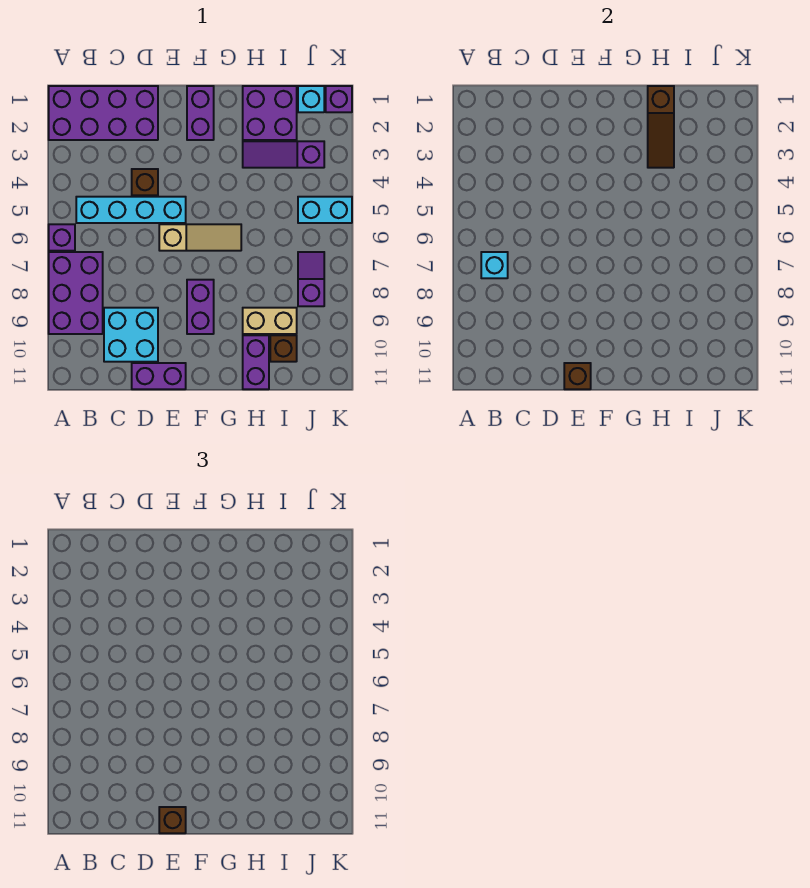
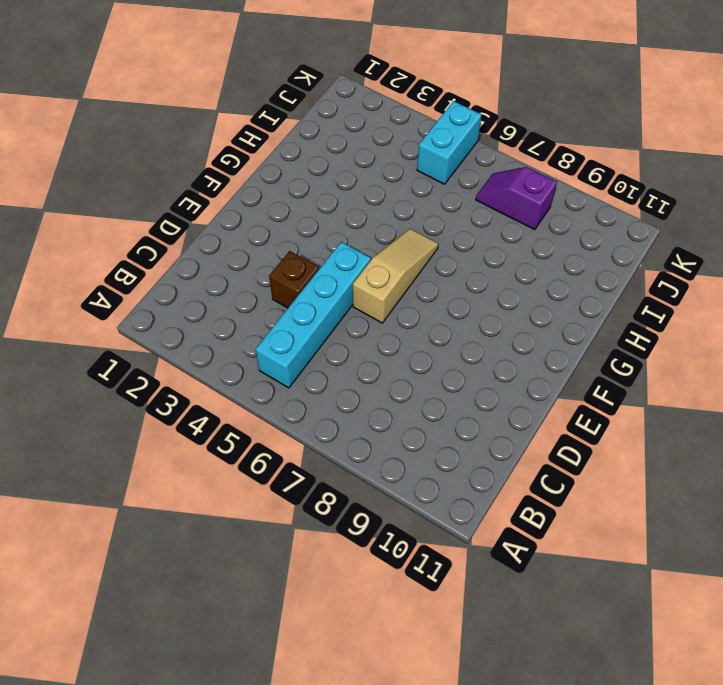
none -> purple brick A1:D2 level 1
none -> purple brick A6 level 1
none -> purple brick A7:B9 level 1

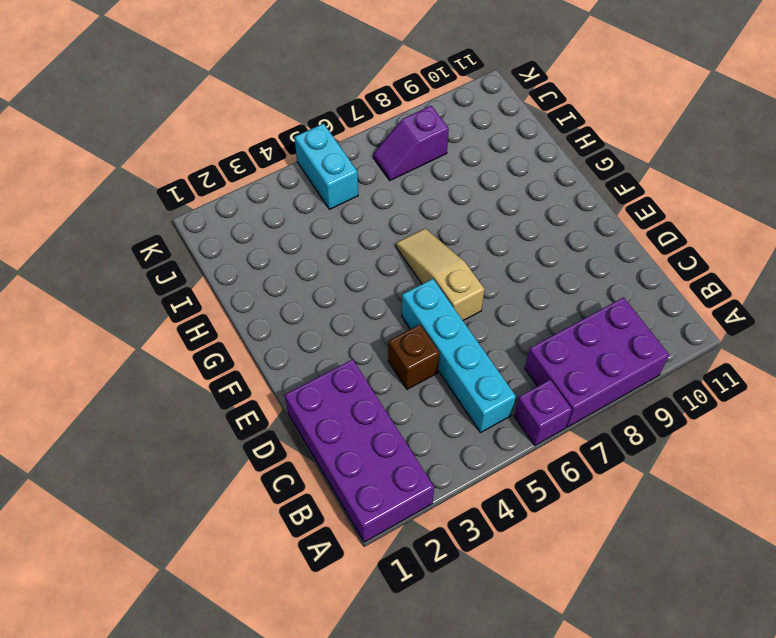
none -> cyan brick C9:D10 level 1
none -> purple brick D11:E11 level 1
none -> purple brick F1:F2 level 1

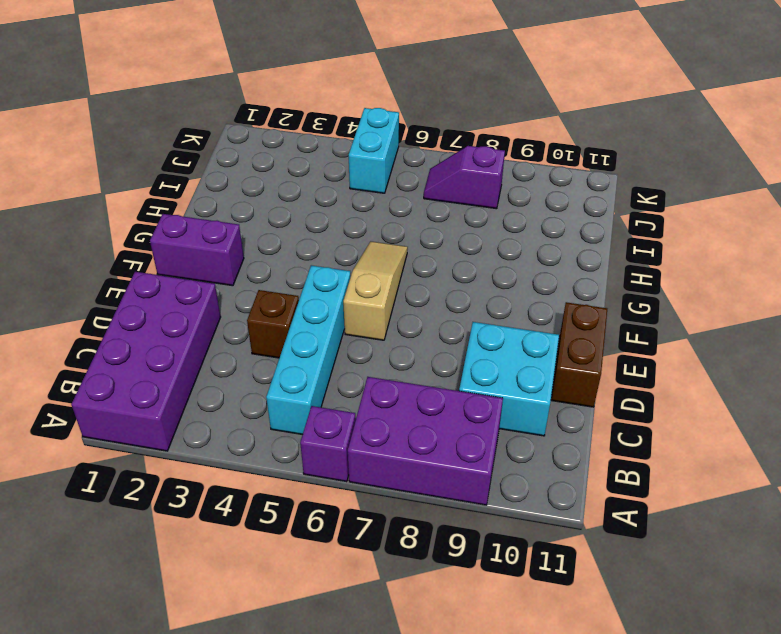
brown brick D11:E11 level 1 -> purple brick D11:E11 level 1
none -> purple brick F8:F9 level 1
none -> purple brick H1:I2 level 1
none -> purple slope H3:J3 level 1 top J

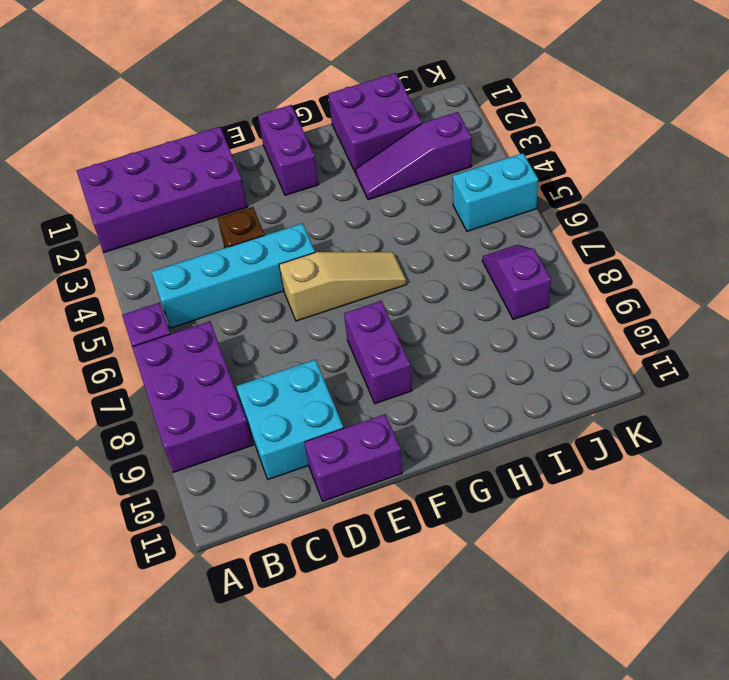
none -> tan brick H9:I9 level 1
none -> purple brick H10:H11 level 1
none -> brown brick I10 level 1

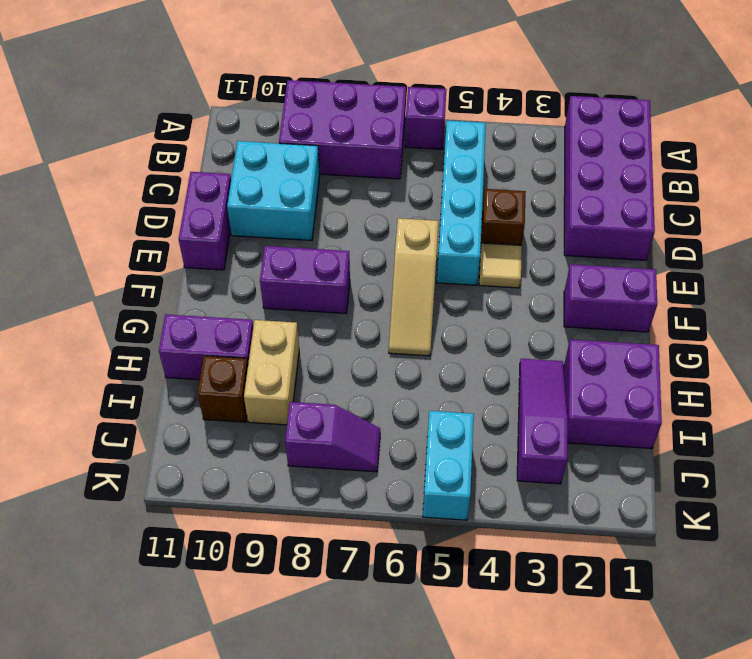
tan tile E4 level 1 -> none
none -> cyan brick J1 level 1
none -> purple brick K1 level 1
none -> cyan brick B7 level 2

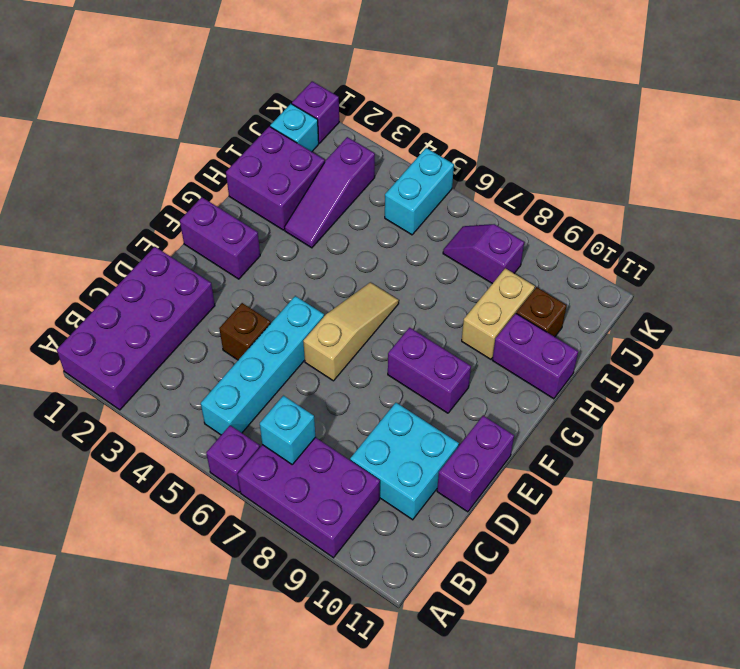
none -> brown brick E11 level 2
none -> brown slope H1:H3 level 2 top 1
none -> brown brick E11 level 3

